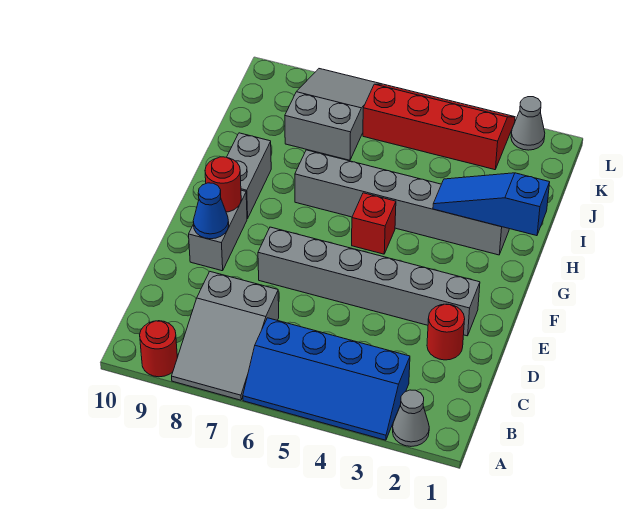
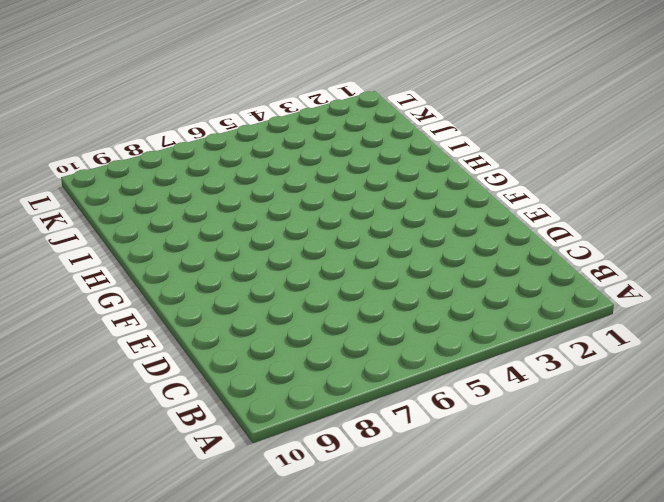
none -> grey cone A2 level 1
none -> blue slope A3:B6 level 1 top B
none -> grey slope A7:C8 level 1 top C

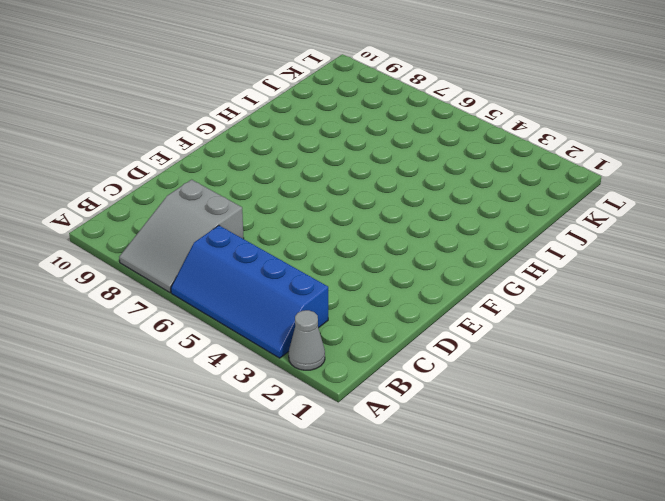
none -> red round brick A9 level 1
none -> red round brick D2 level 1
none -> grey brick E2:E7 level 1

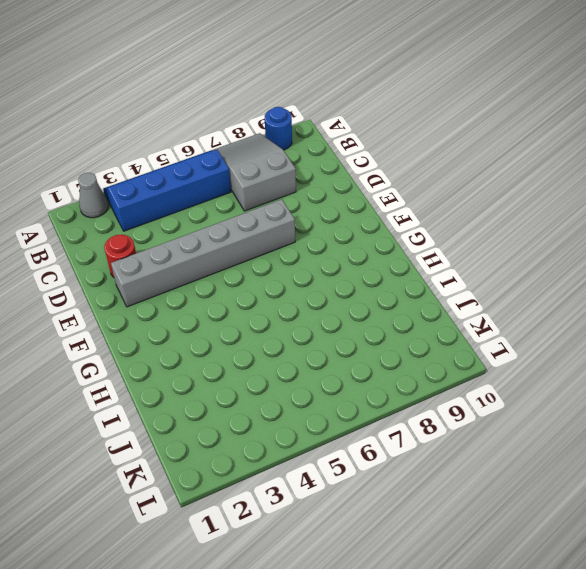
blue round brick A9 level 1 -> red round brick A9 level 1
none -> grey brick E9:F9 level 1
none -> red brick G5 level 1
none -> grey brick G9:H9 level 1

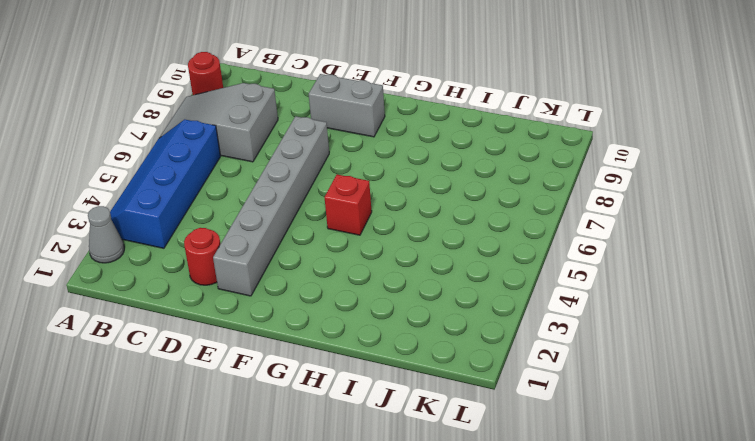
none -> grey brick G9:H9 level 1
none -> grey brick H2:H7 level 1
none -> grey slope J7:L8 level 1 top J

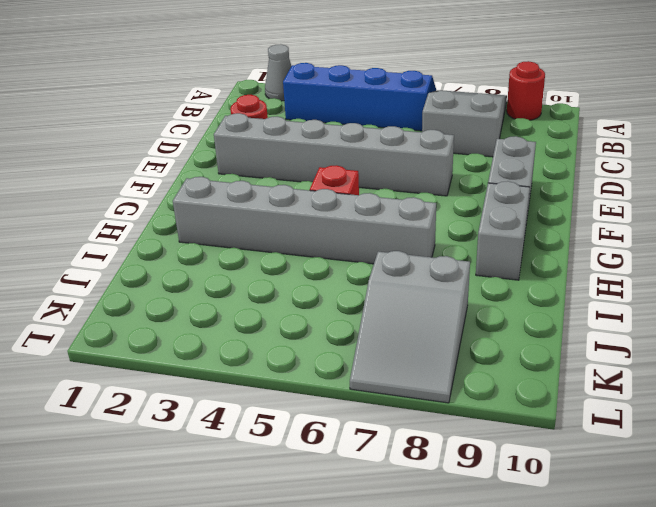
none -> red slope K3:L6 level 1 top K
none -> grey cone L2 level 1
none -> blue cone E9 level 2

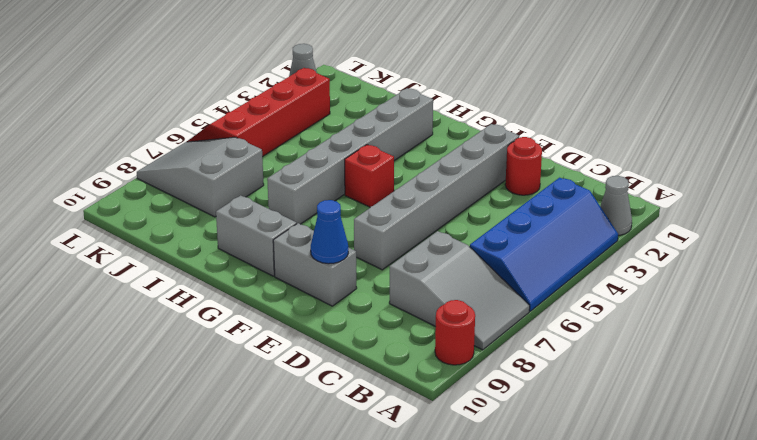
none -> red round brick F9 level 2
none -> blue slope H1:H3 level 2 top 1

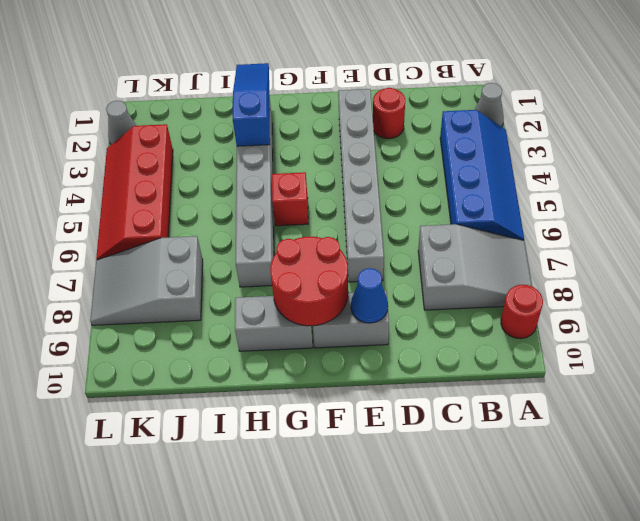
red round brick F8:G9 level 2 -> red round brick F9 level 2
blue slope H1:H3 level 2 top 3 -> blue slope H1:H3 level 2 top 1

